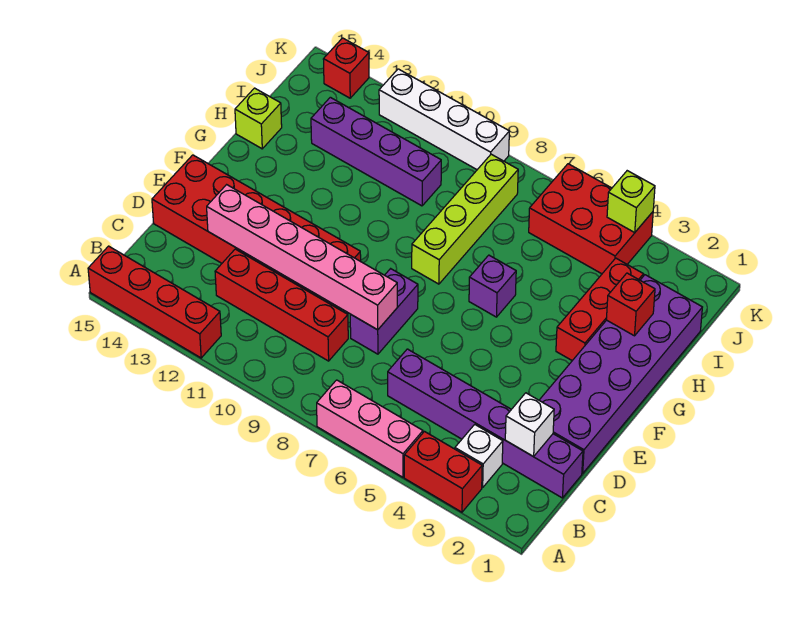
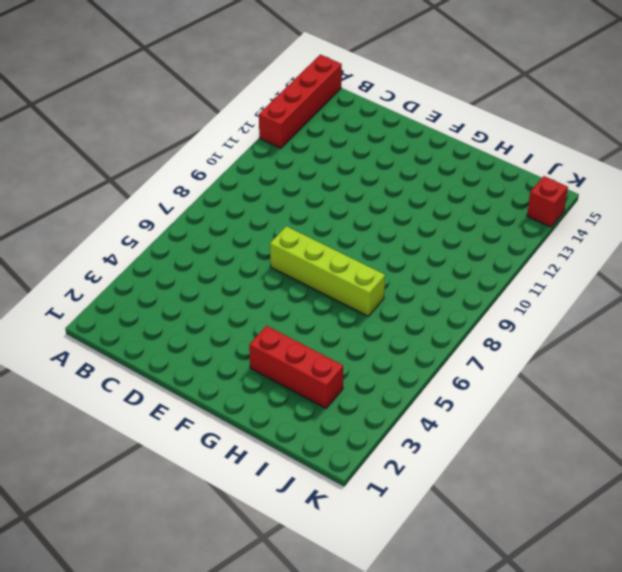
lime brick E7:H7 level 1 -> lime brick G8:J8 level 1
none -> red brick A3:A4 level 1
none -> pink brick A5:A7 level 1
none -> white brick B3 level 1

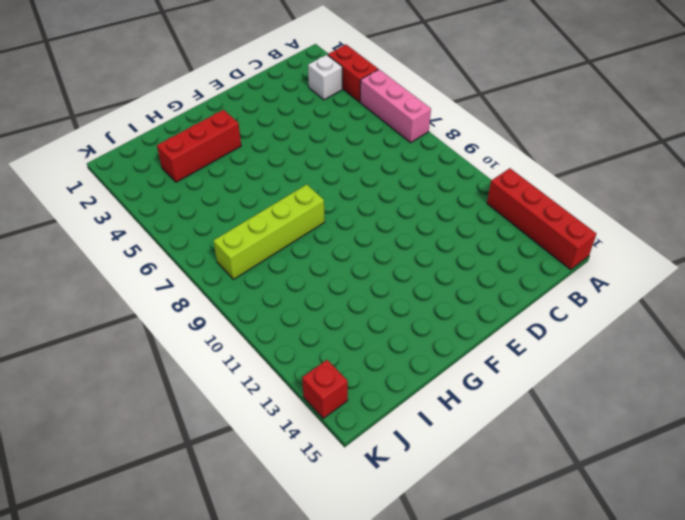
none -> purple brick C1:C6 level 1
none -> red brick C9:C12 level 1
none -> purple brick D1:I2 level 1

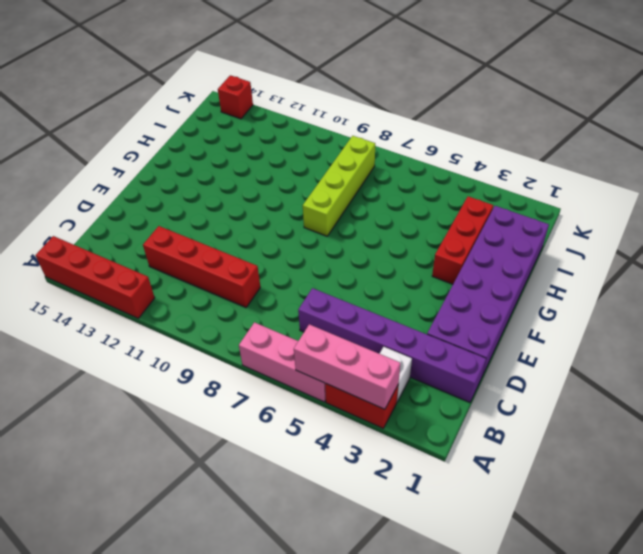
pink brick A3:A5 level 2 -> none
none -> purple brick D8:E8 level 1
none -> red brick D10:E15 level 1
none -> purple brick G6 level 1

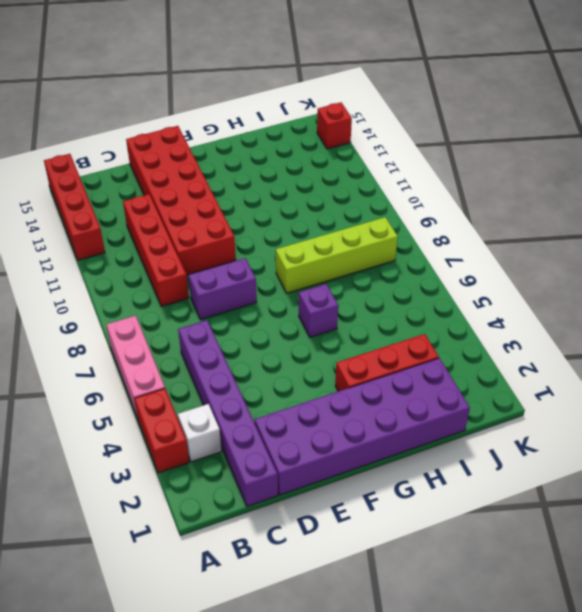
none -> lime brick H15 level 1
none -> purple brick I10:I13 level 1
none -> red brick J4:K6 level 1

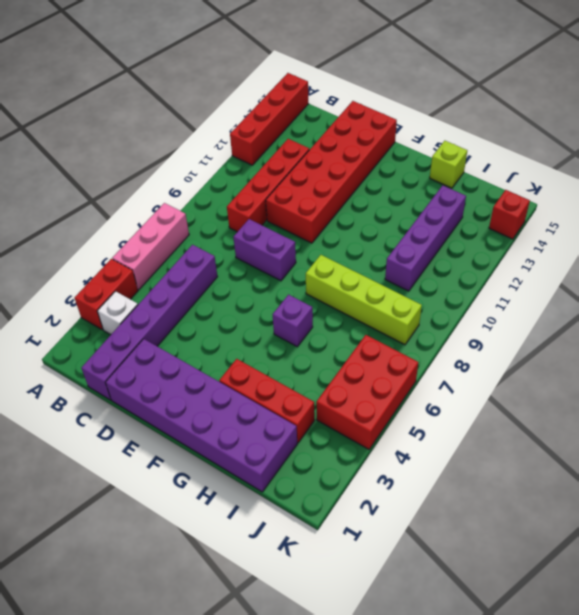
none -> white brick K9:K12 level 1
none -> white brick C2 level 2
none -> pink brick D8:D13 level 2

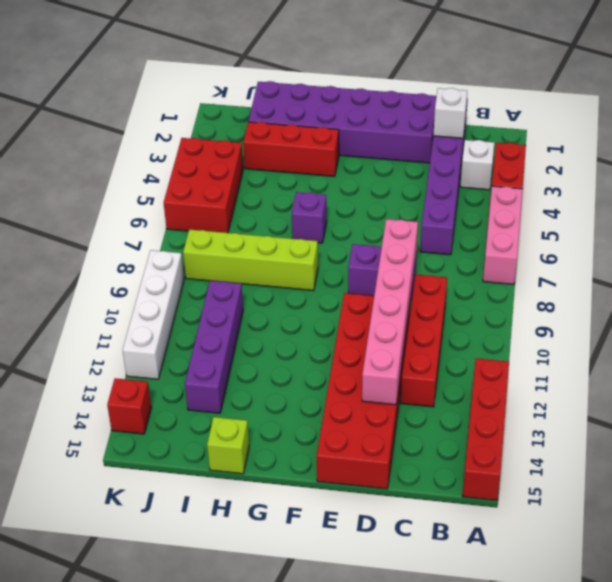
none -> red brick H2 level 2
none -> lime brick K4 level 2

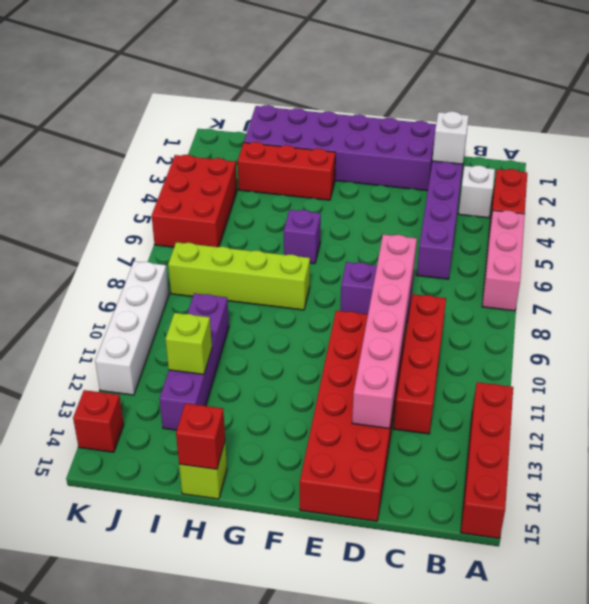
red brick H15 level 2 -> red brick H2 level 2
lime brick I12 level 2 -> lime brick K4 level 2

